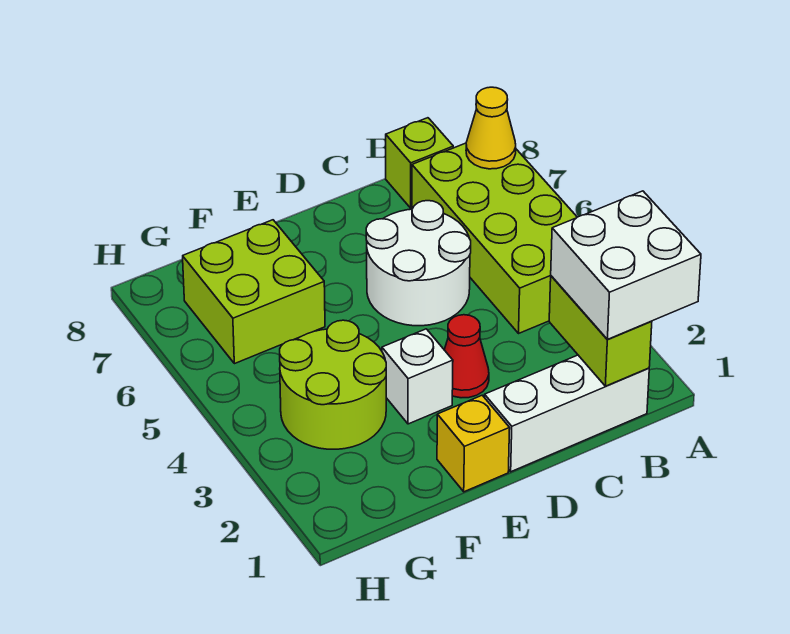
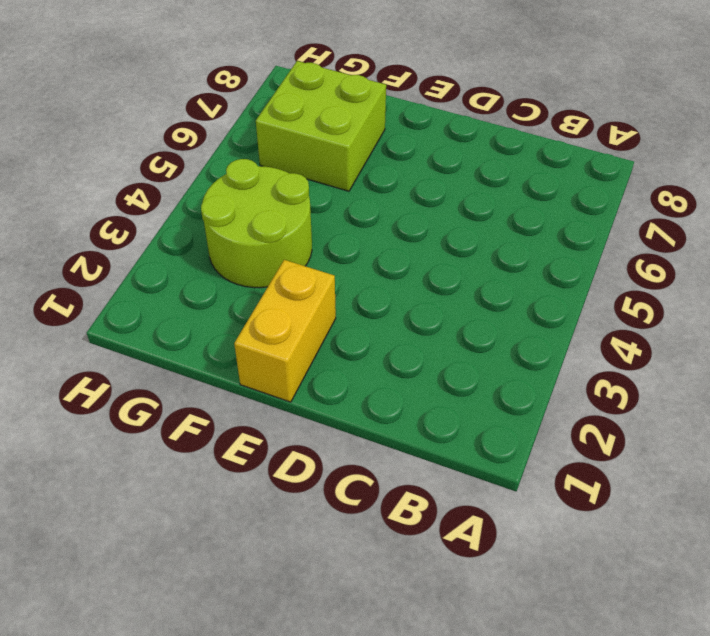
yellow brick E1:E2 level 1 -> yellow brick E1 level 1
none -> lime brick A4:B7 level 1
none -> white brick B1:D1 level 1
none -> lime brick B8 level 1

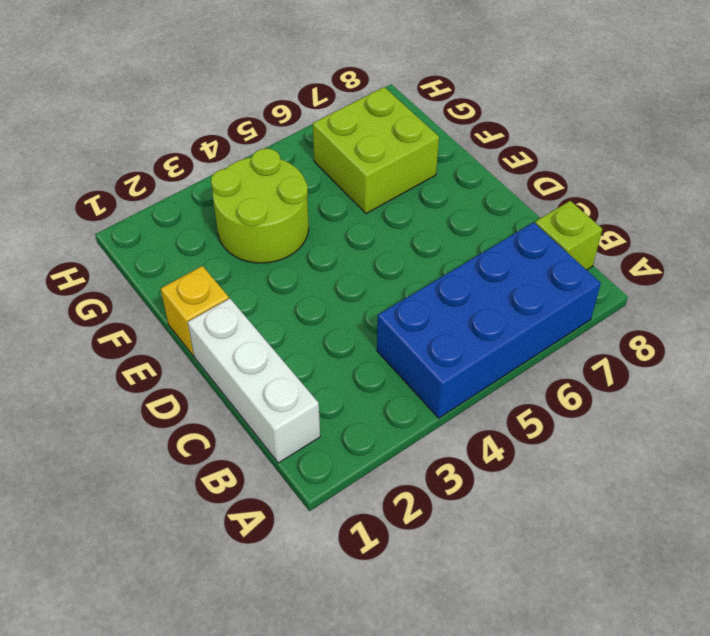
blue brick A4:B7 level 1 -> lime brick A4:B7 level 1
none -> white round brick C5:D6 level 1
none -> red cone D3 level 1
none -> white brick E3 level 1

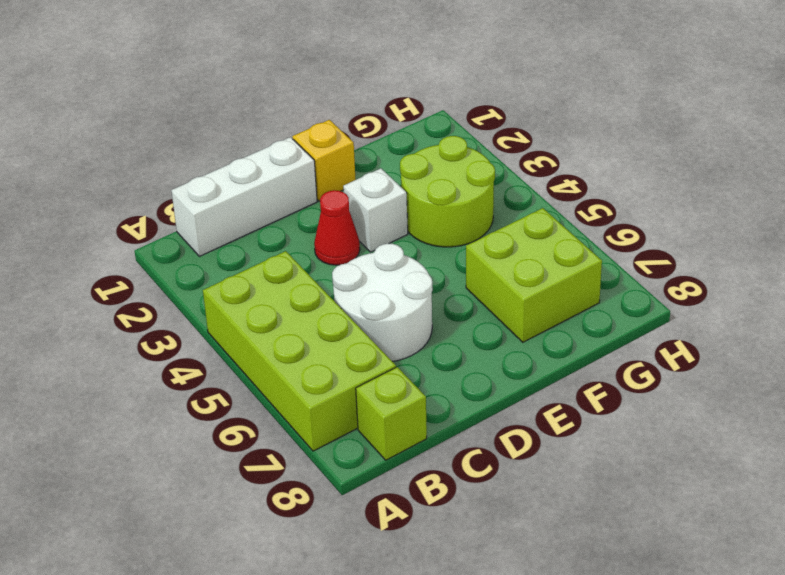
none -> yellow cone A7 level 2
none -> lime brick B1:B2 level 2
none -> white brick A1:B2 level 3

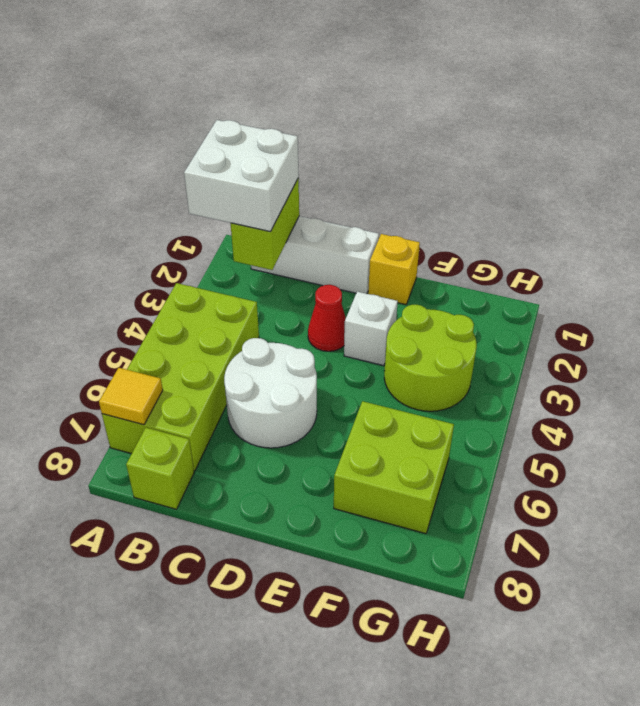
yellow tile A7 level 2 -> yellow cone A7 level 2

